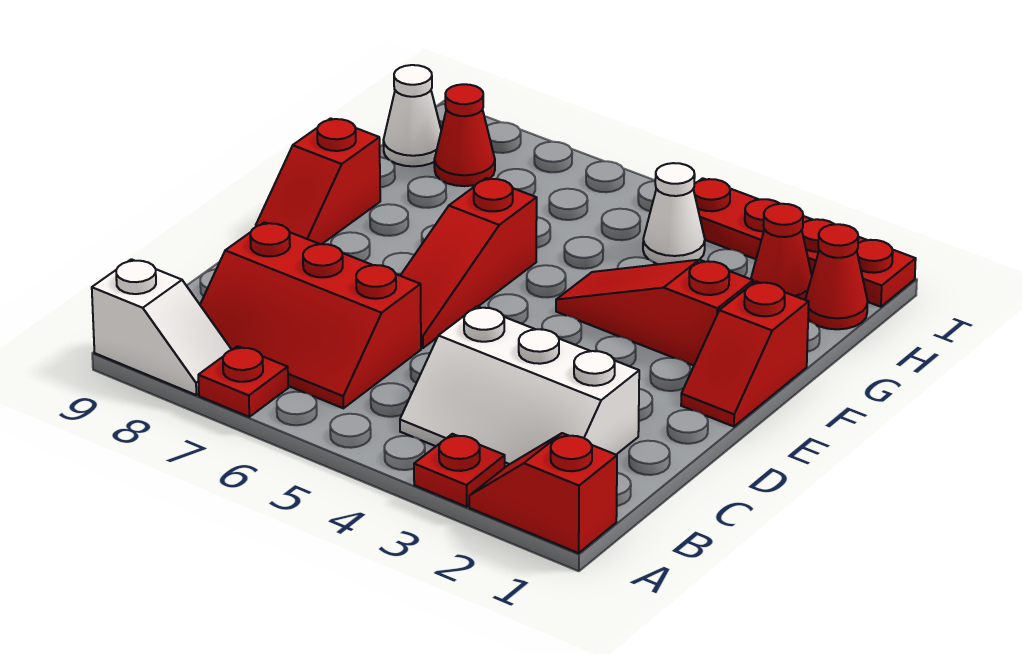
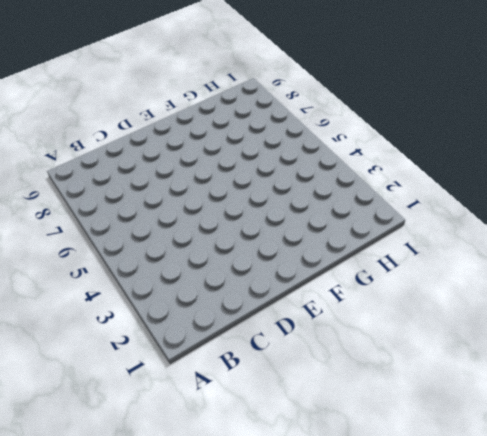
none -> red slope A1:A2 level 1 top 1
none -> red plate A3 level 1
none -> red plate A7 level 1

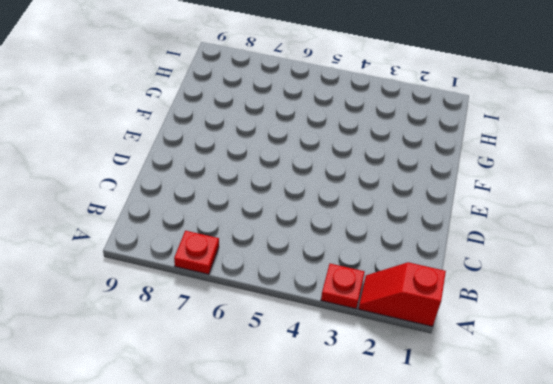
none -> white slope A8:A9 level 1 top 9
none -> white slope B2:C4 level 1 top C
none -> red slope B6:C8 level 1 top C

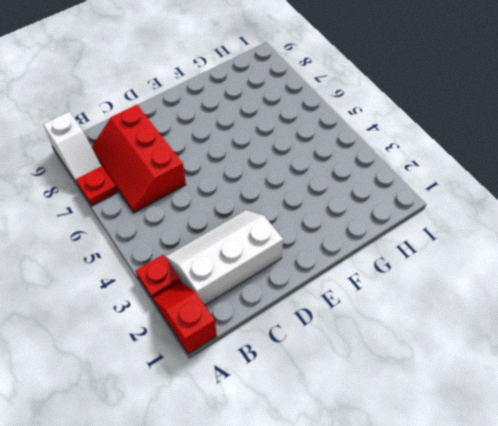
white slope B2:D3 level 1 top 2 -> white slope B2:C4 level 1 top C
none -> red slope D6:F6 level 1 top F
none -> red slope E1:F1 level 1 top F
none -> red slope E9:F9 level 1 top F

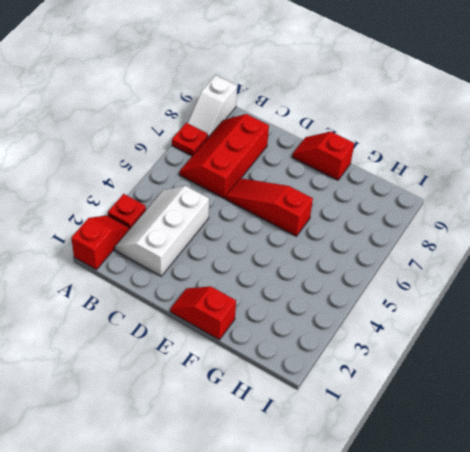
none -> red slope F2:F4 level 1 top 2
none -> red cone H1 level 1
none -> red cone H2 level 1

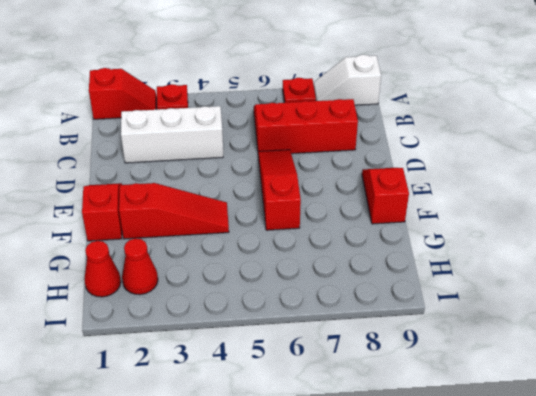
none -> white cone H4 level 1
none -> red cone H8 level 1
none -> white cone H9 level 1

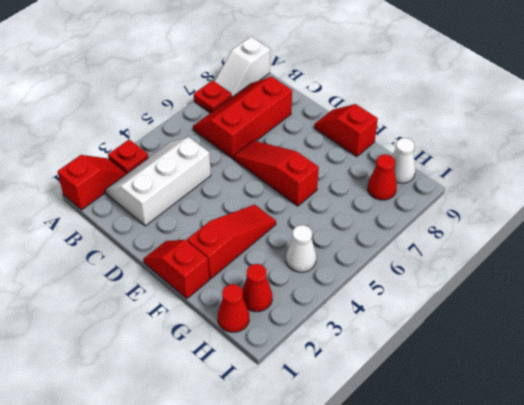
none -> red plate I1:I4 level 1

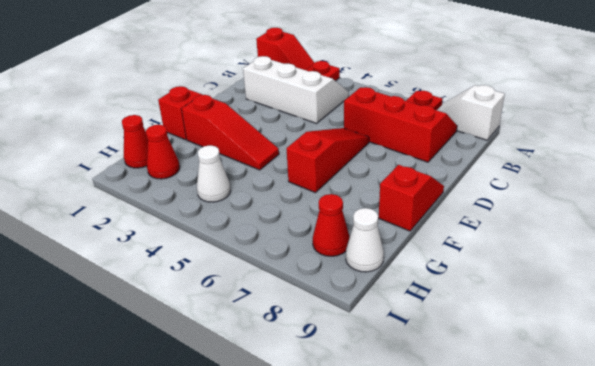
none -> red plate I1:I4 level 1

